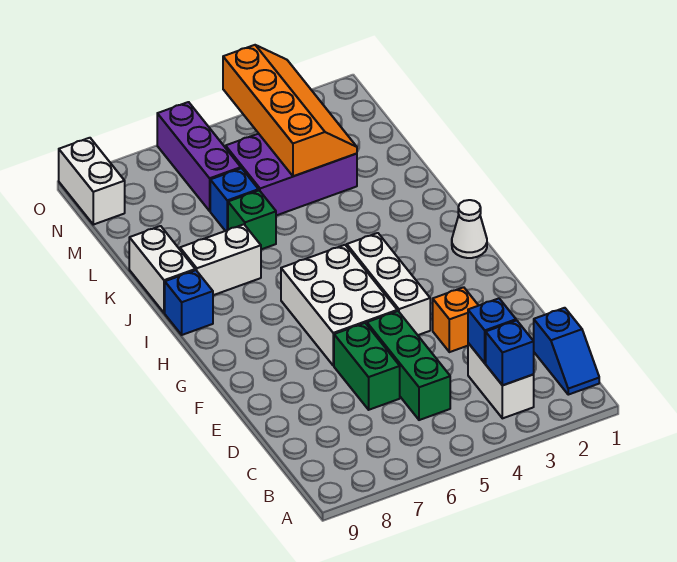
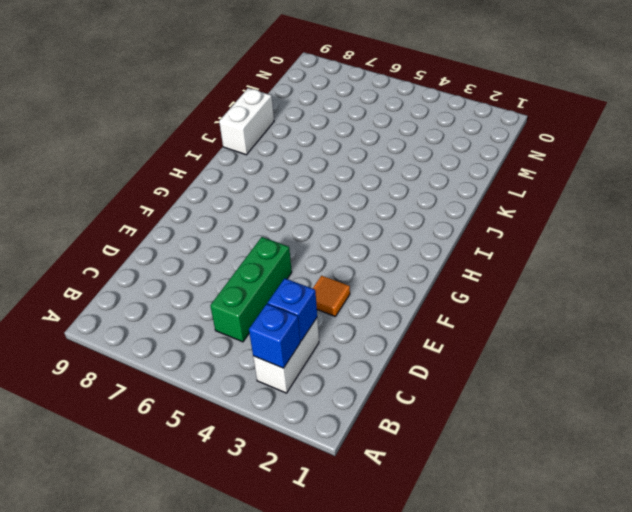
orange tile E3 level 1 -> orange brick E3 level 1
none -> blue slope B1:C1 level 1 top C
none -> green brick D6:E6 level 1
none -> white brick F4:H4 level 1

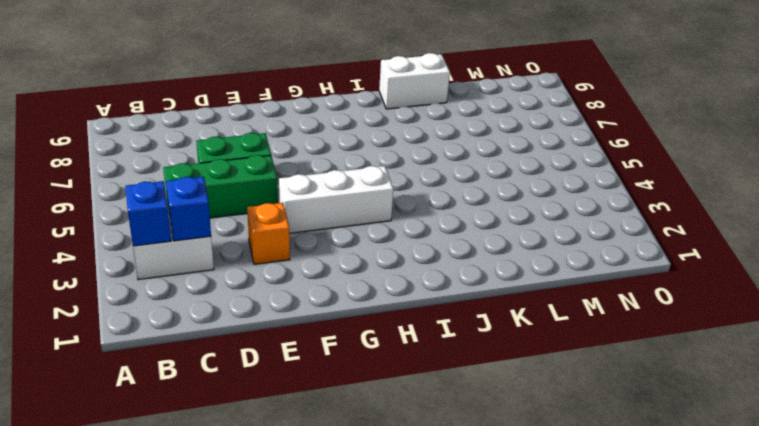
none -> blue slope B1:C1 level 1 top C
none -> white brick F5:H6 level 1
none -> white cone H1 level 1

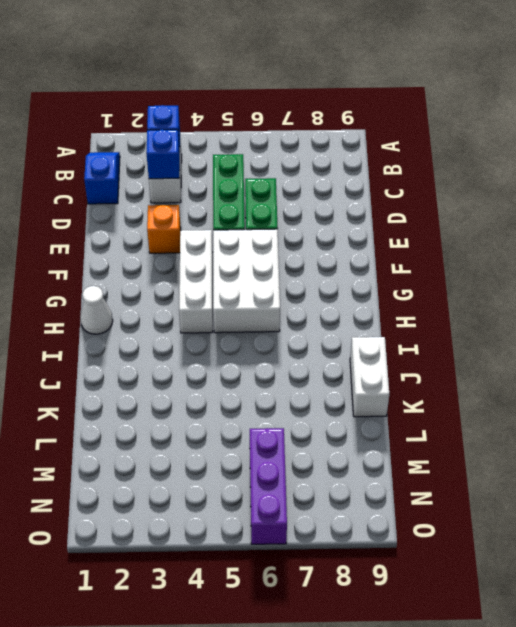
none -> blue brick I9 level 1
none -> white brick J7:J8 level 1
none -> green brick K6 level 1

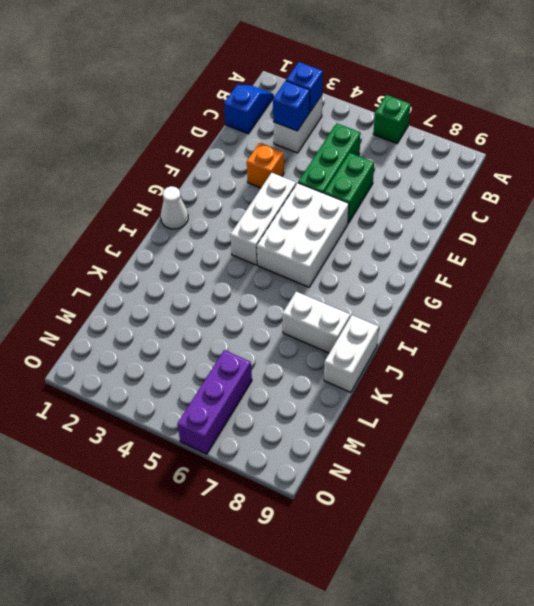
green brick A6 level 1 -> green brick K6 level 1
none -> blue brick I9 level 1
none -> purple brick L3:M5 level 1
none -> blue brick L6 level 1

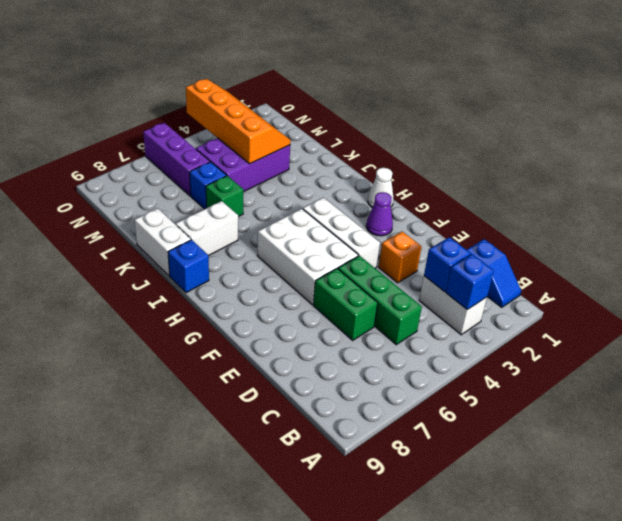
purple cone G2 level 1 -> none
none -> white brick N9:O9 level 1

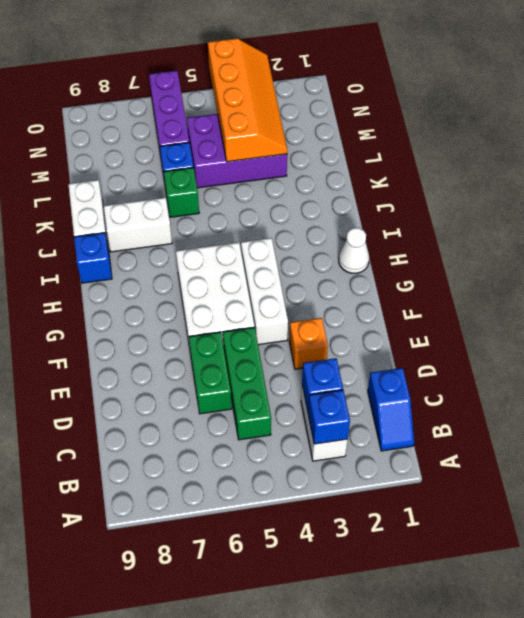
none -> white brick N9:O9 level 1

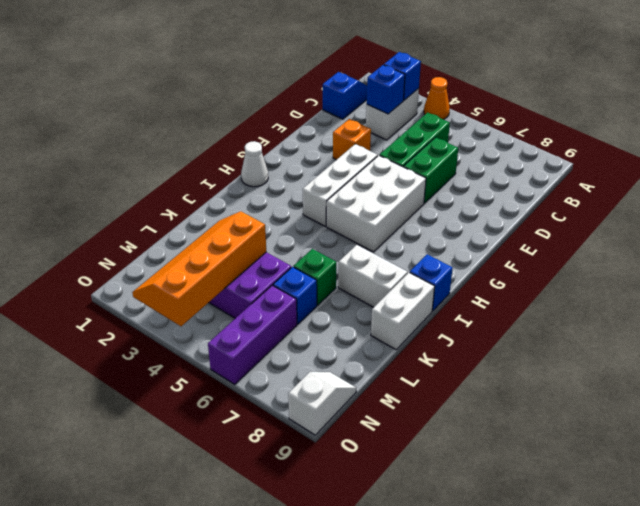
orange cone A4 level 1 -> none
white slope N9:O9 level 1 top O -> white brick N9:O9 level 1

